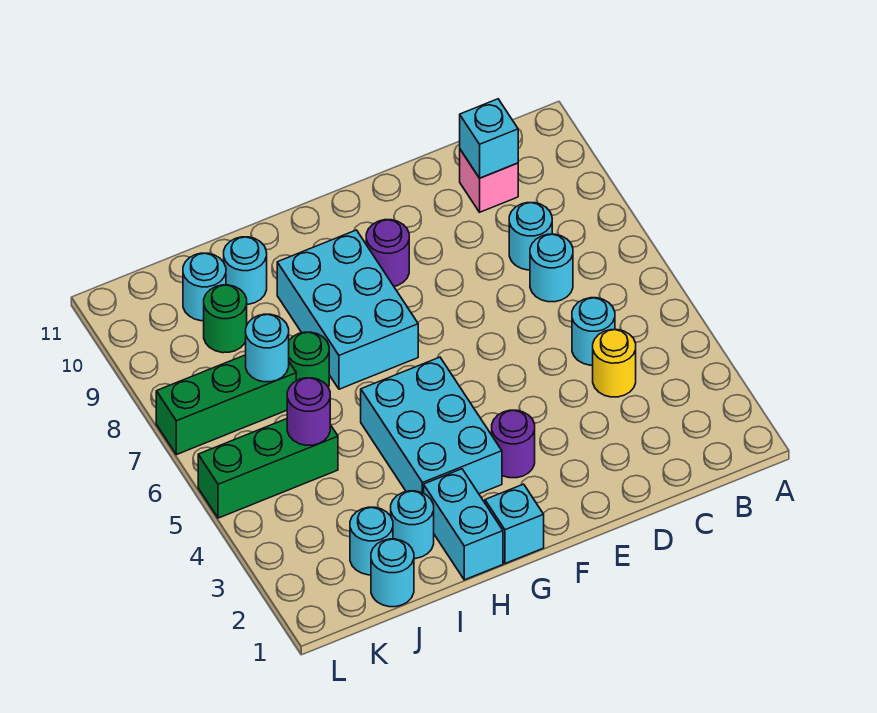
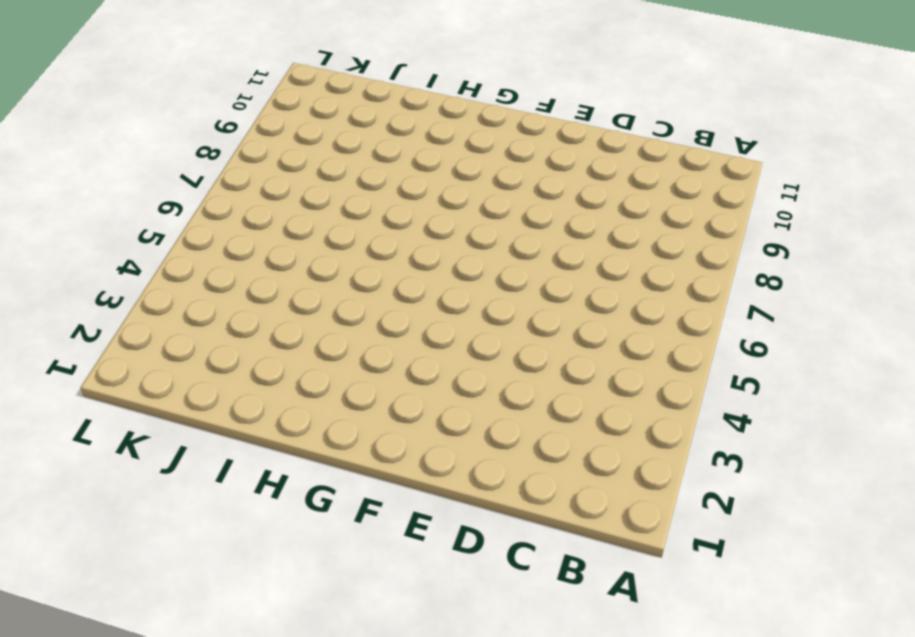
none -> yellow round brick C4 level 1
none -> cyan round brick C5 level 1
none -> cyan round brick C7 level 1

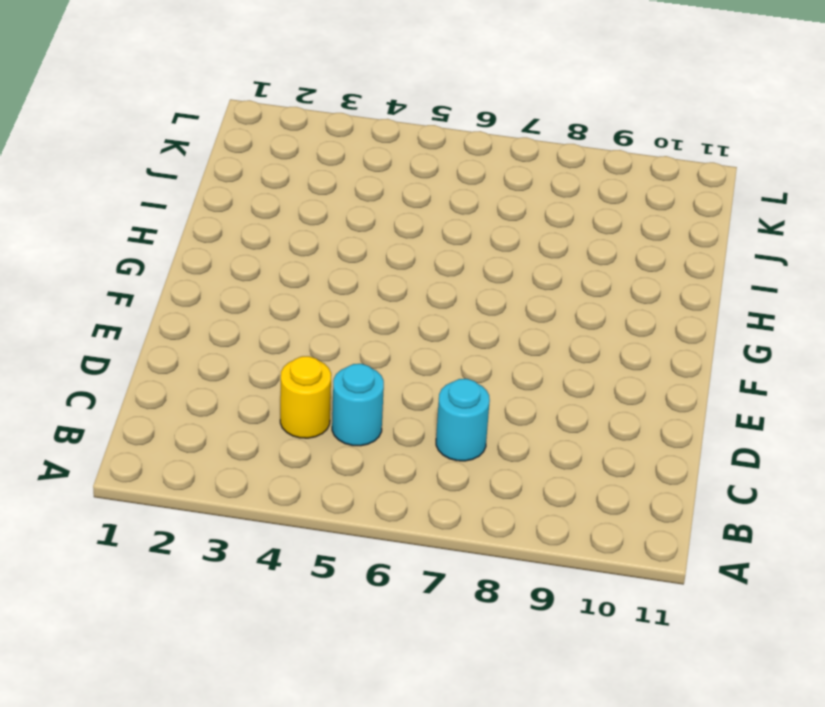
none -> cyan round brick C8 level 1
none -> pink brick C10 level 1
none -> purple round brick F3 level 1

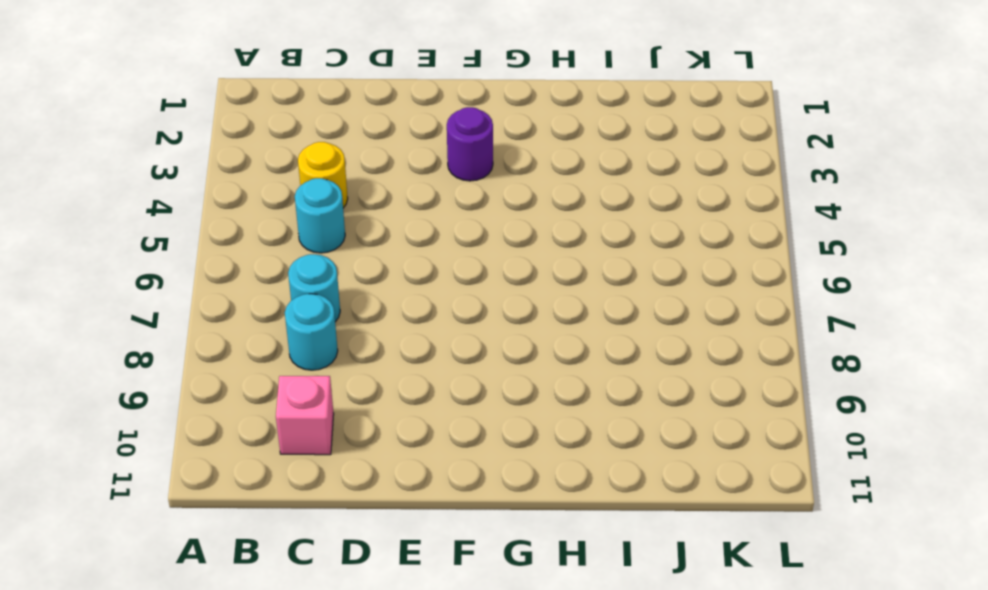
none -> purple round brick F9 level 1
none -> cyan brick G1 level 1
none -> cyan brick G3:H5 level 1

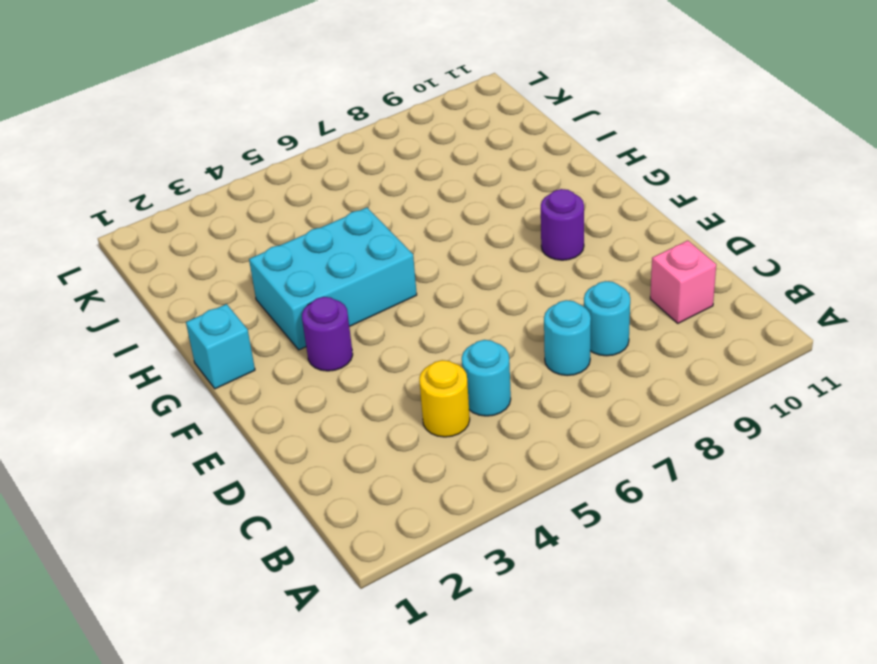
none -> cyan brick G7:H9 level 1
none -> cyan brick H1:H2 level 1
none -> cyan round brick I2 level 1

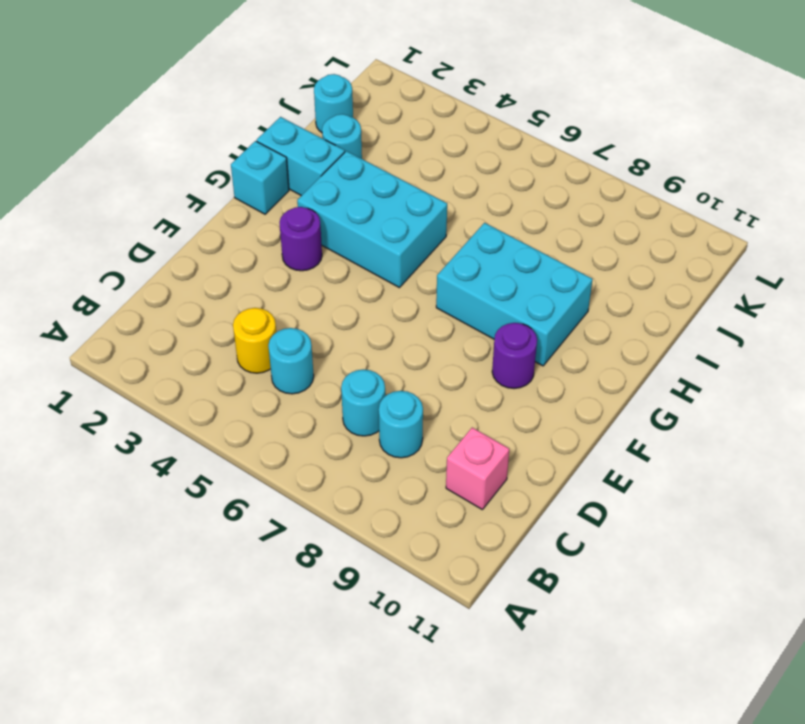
none -> green round brick I7 level 1
none -> cyan round brick I10 level 1
none -> cyan round brick J2 level 1

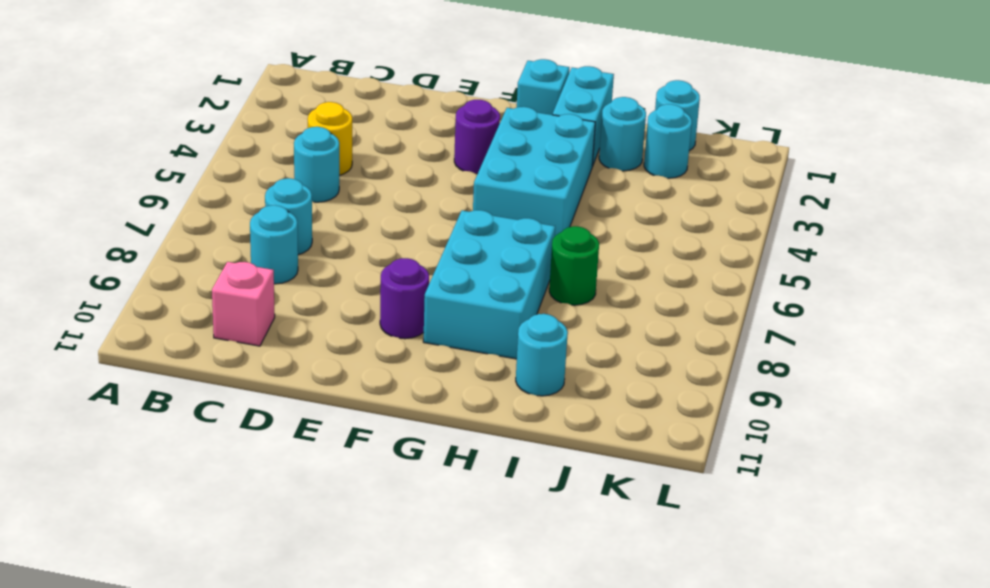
none -> green brick J5:L5 level 1
none -> green brick J7:L7 level 1
none -> green round brick J9 level 1

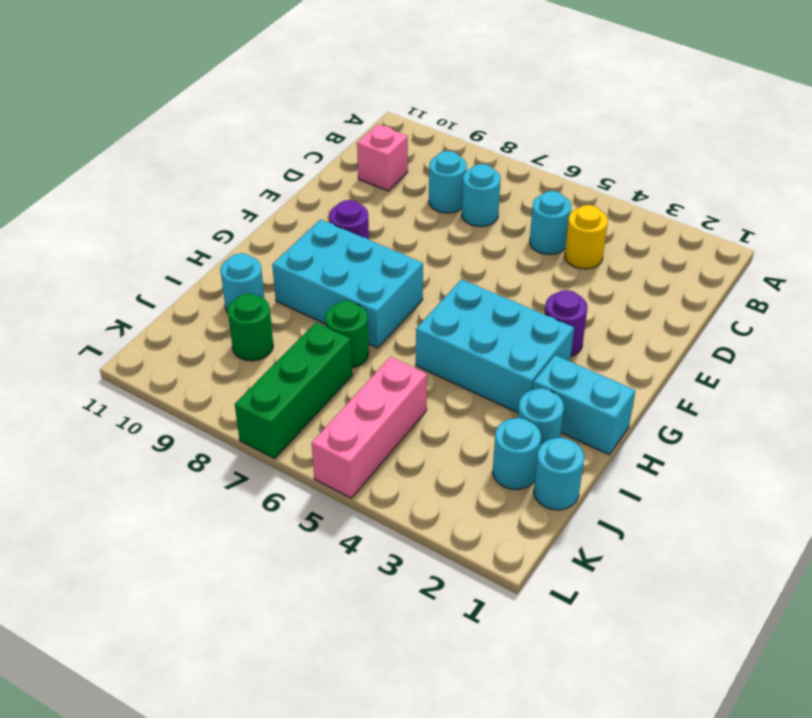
pink brick J5:L5 level 1 -> green brick J5:L5 level 1
none -> cyan brick G1 level 1
none -> cyan round brick J10 level 1
none -> cyan brick C10 level 2

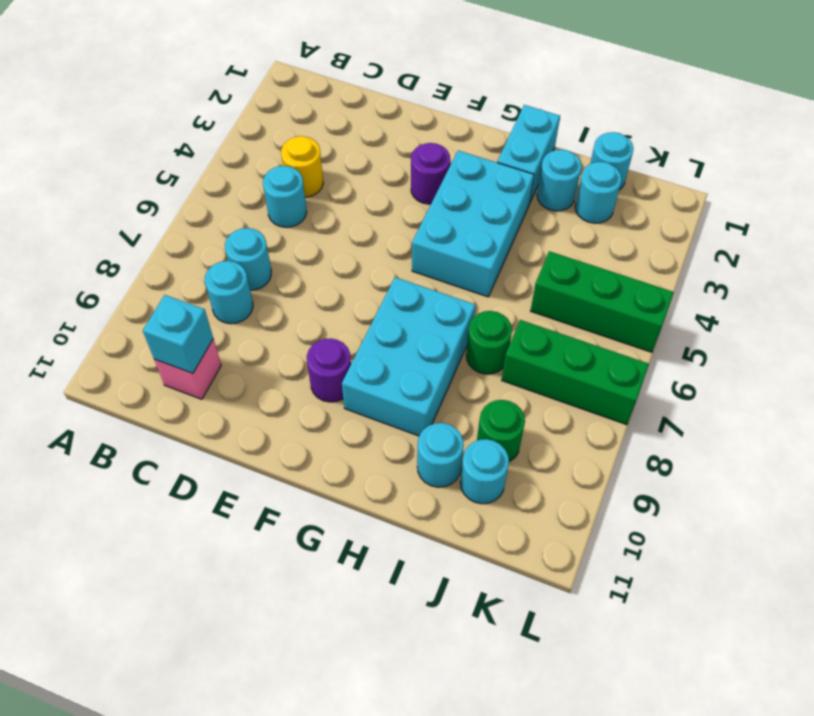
none -> cyan brick G1 level 1
none -> purple round brick J5 level 2
none -> cyan round brick J7 level 2

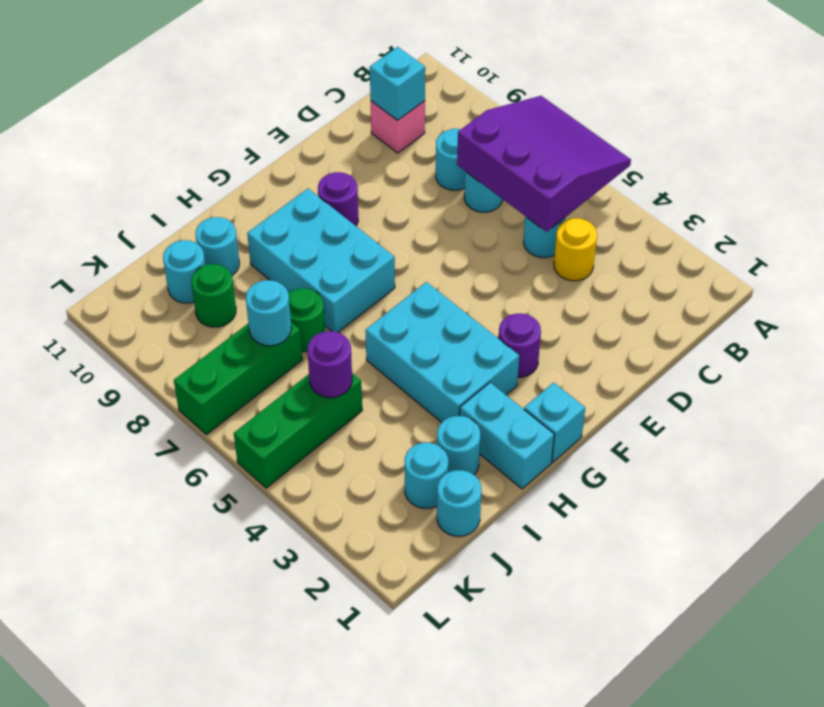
purple slope A5:C7 level 2 top C -> none

